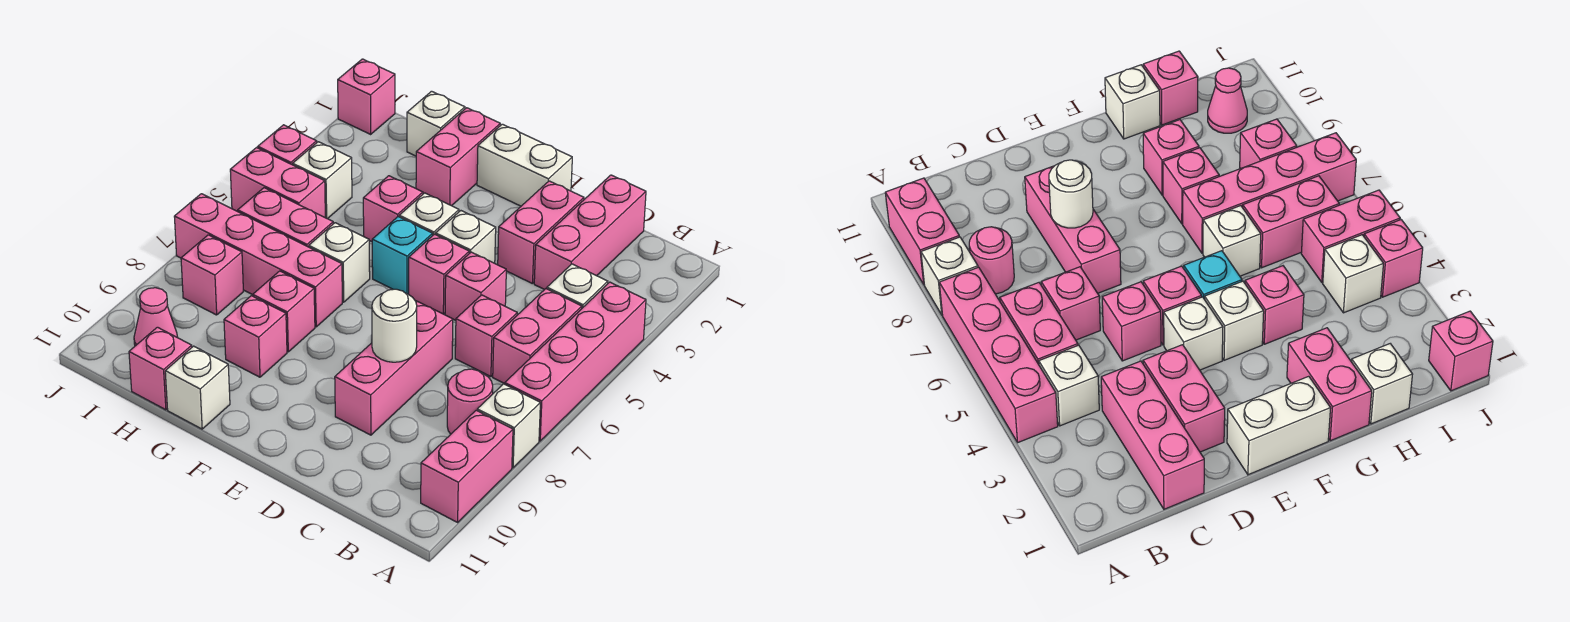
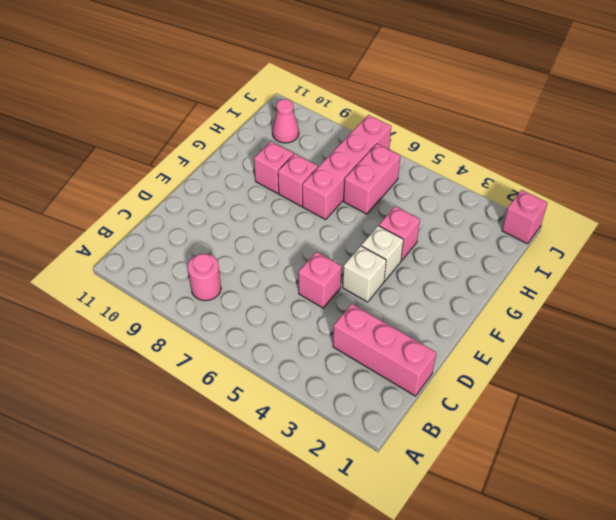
none -> pink brick A4:A7 level 1
none -> white brick A8 level 1
none -> pink brick A9:A10 level 1
none -> white brick B4 level 1

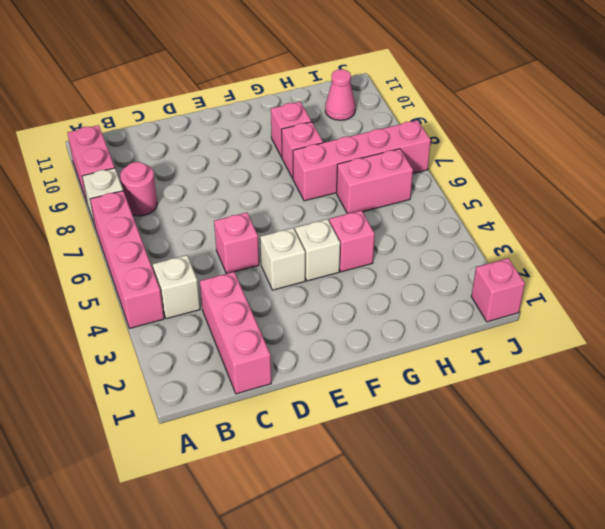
none -> pink brick B5:B6 level 1
none -> pink brick C6 level 1
none -> pink brick D2:D3 level 1
none -> pink brick D7:D9 level 1

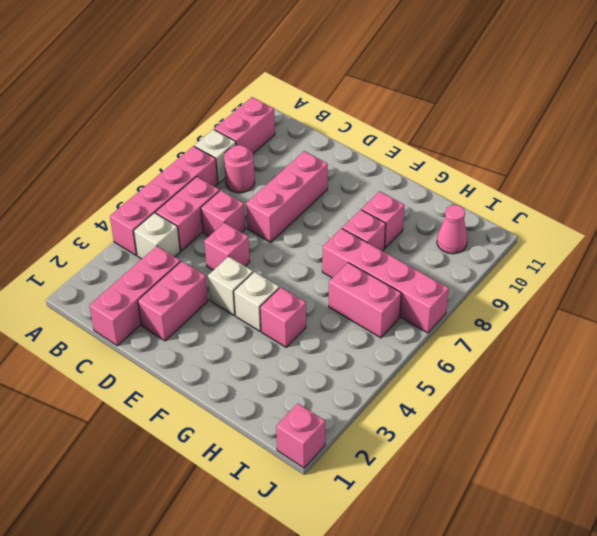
none -> white brick E1:F1 level 1
none -> pink brick E5 level 1
none -> cyan brick F5 level 1
none -> pink brick G1:G2 level 1

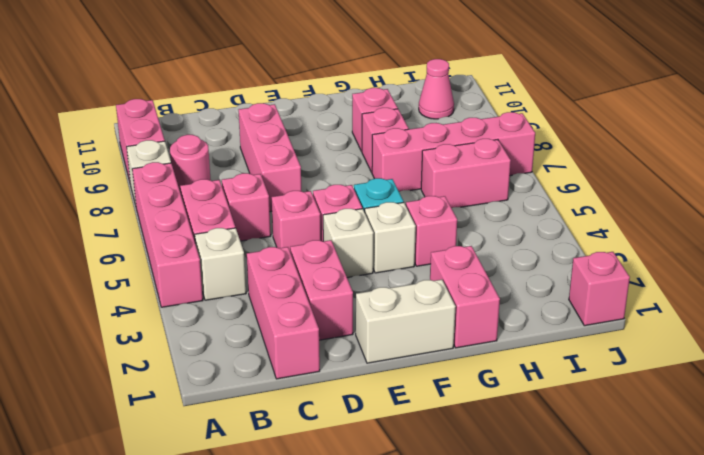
none -> white brick G6 level 1
none -> white brick G11 level 1
none -> white brick H1 level 1
none -> pink brick H11 level 1

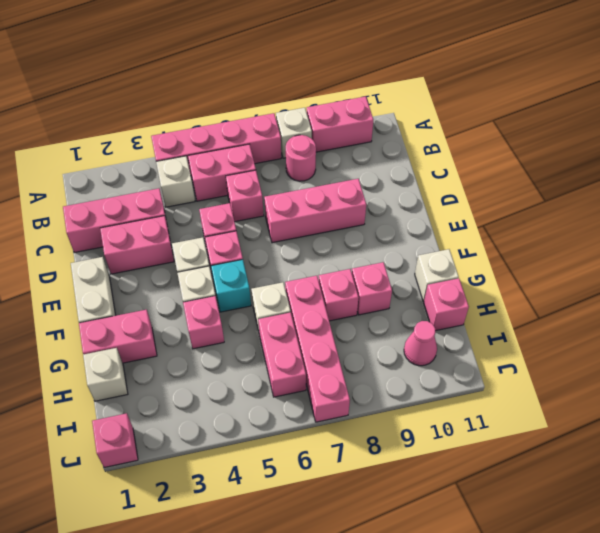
none -> white brick I4 level 1
none -> pink brick I5:J5 level 1
none -> pink brick I8 level 1
none -> pink brick J4 level 1

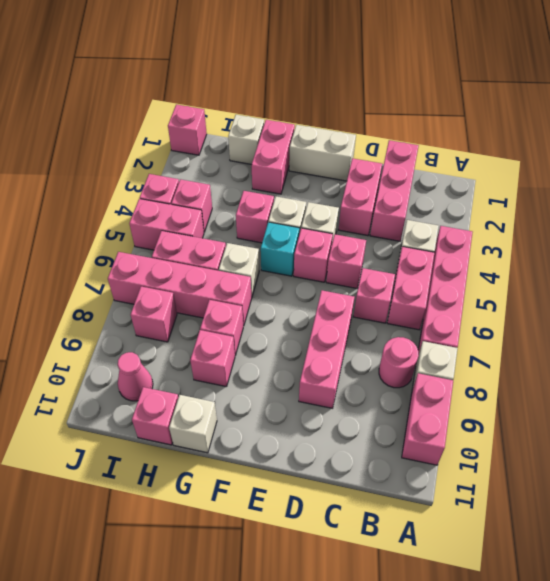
pink brick I4 level 1 -> white brick I4 level 1
none -> white round brick D8 level 2

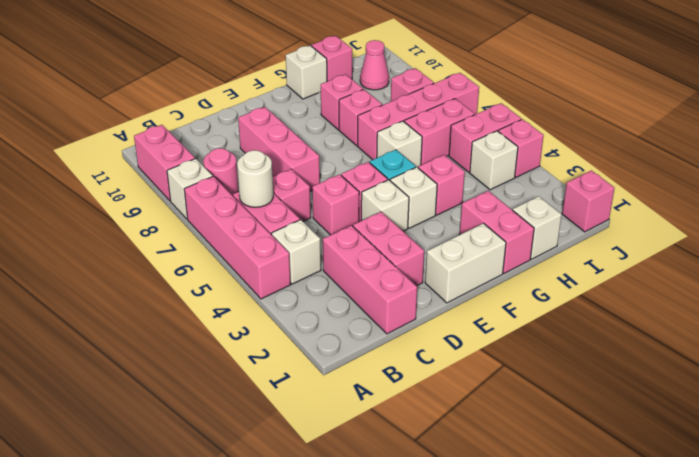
white round brick B6 level 2 -> white round brick D8 level 2

